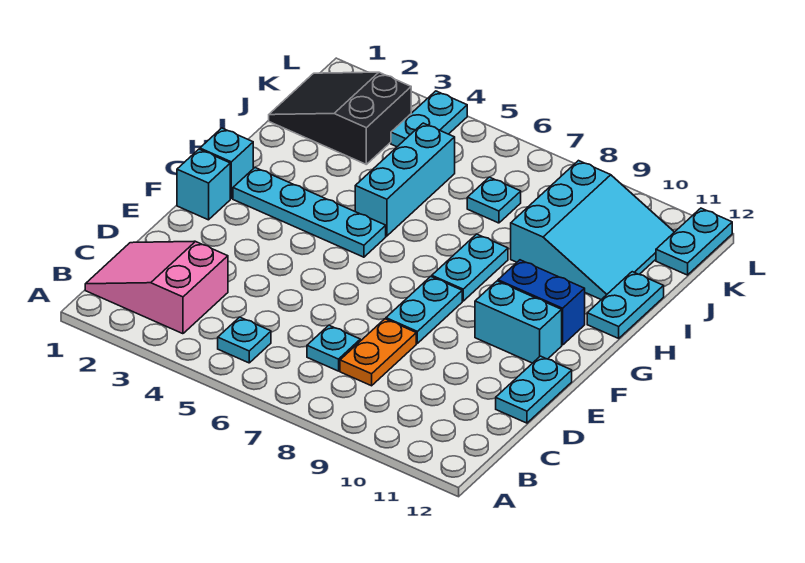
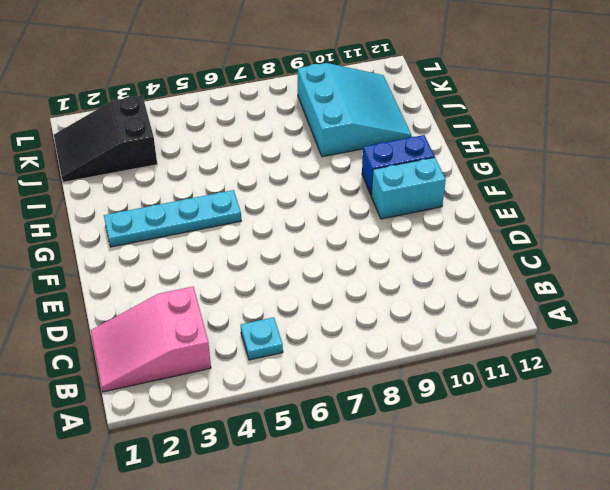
none -> cyan plate C7 level 1
none -> orange plate C8:D8 level 1
none -> cyan plate D12:E12 level 1

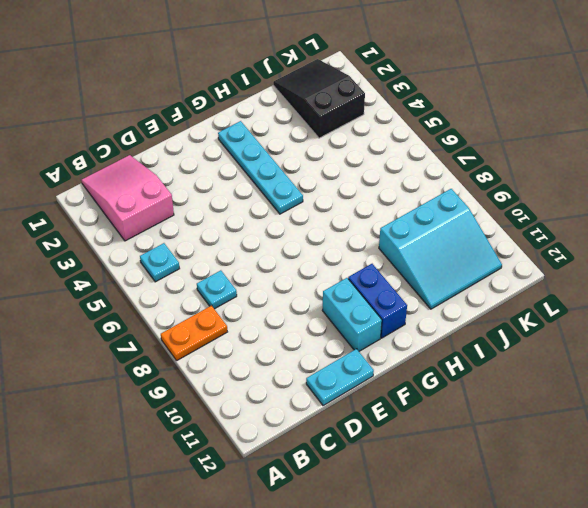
orange plate A8:B8 level 1 -> orange plate C8:D8 level 1
none -> cyan plate E8:F8 level 1
none -> cyan brick F1 level 1
none -> cyan brick G1 level 1

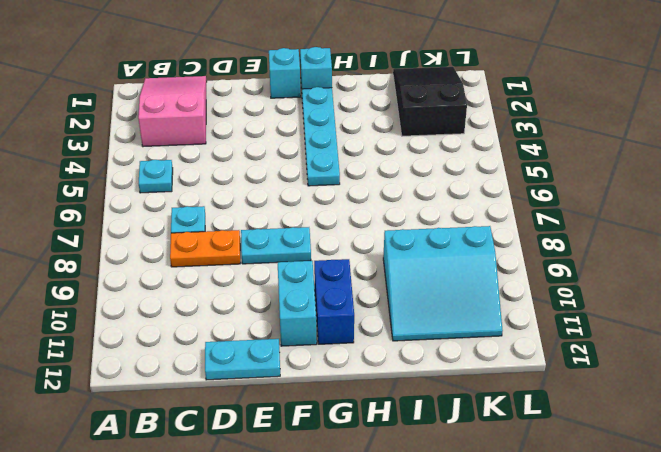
none -> cyan plate G8:H8 level 1
none -> cyan brick H5:J5 level 1
none -> cyan plate H12:I12 level 1

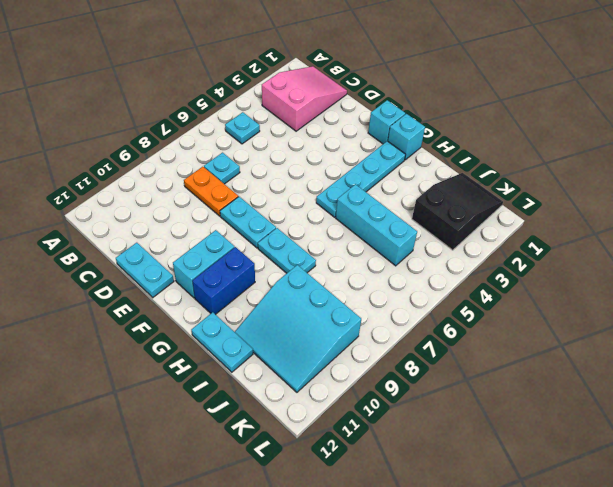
none -> cyan plate J7 level 1
none -> cyan plate K4:L4 level 1
none -> cyan plate K12:L12 level 1

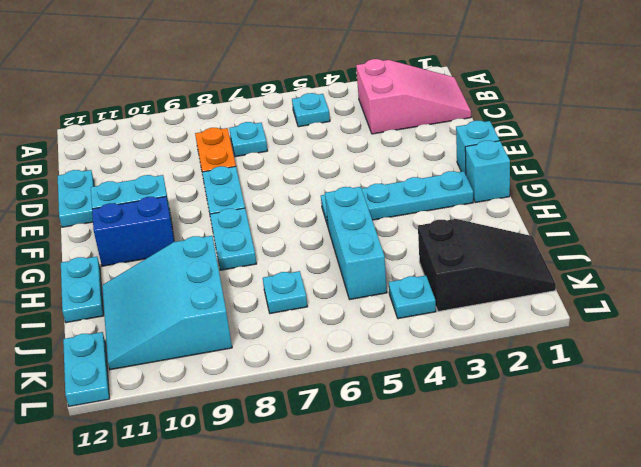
cyan plate K4 level 1 -> cyan plate K4:L4 level 1

